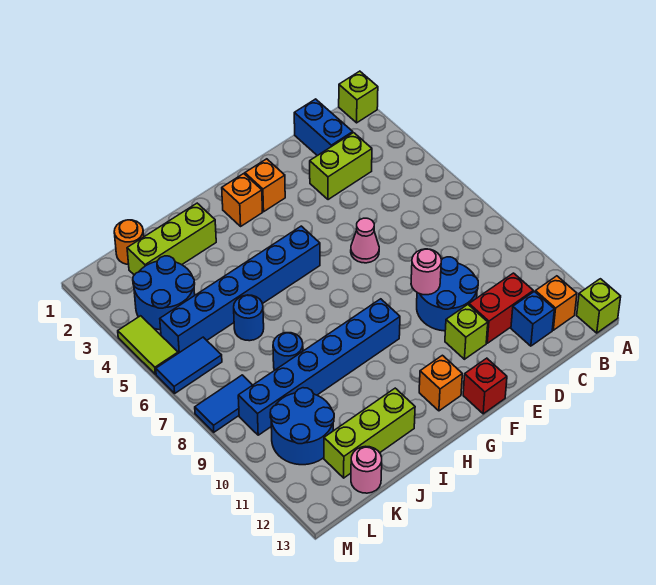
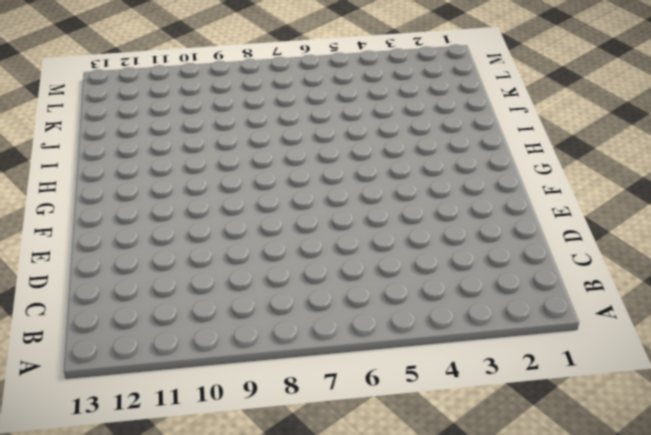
none -> lime brick A1 level 1
none -> lime brick A13 level 1
none -> orange brick B12 level 1

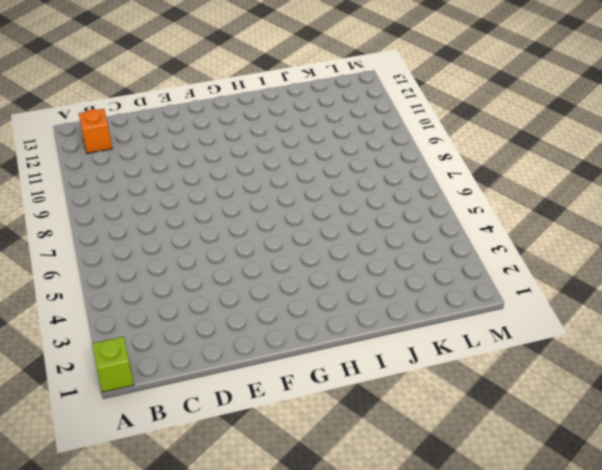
none -> lime brick A13 level 1
none -> blue brick C1:C2 level 1
none -> lime brick C3:D3 level 1

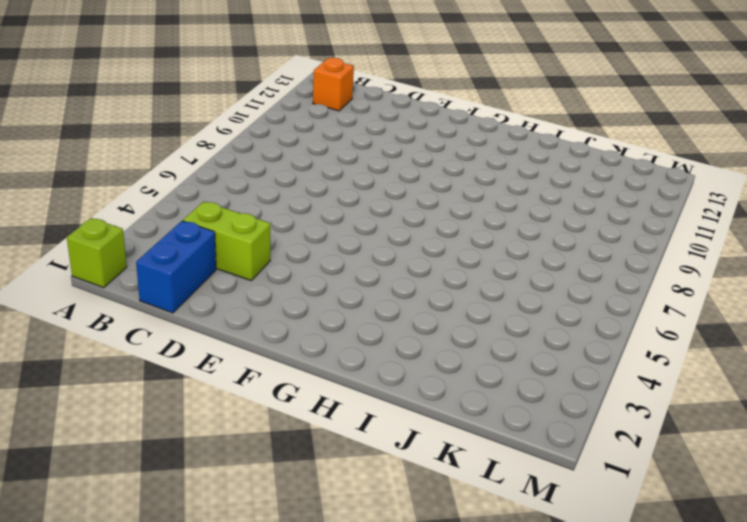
none -> lime brick A13 level 1
none -> red brick C11:D11 level 1
none -> blue brick C12 level 1

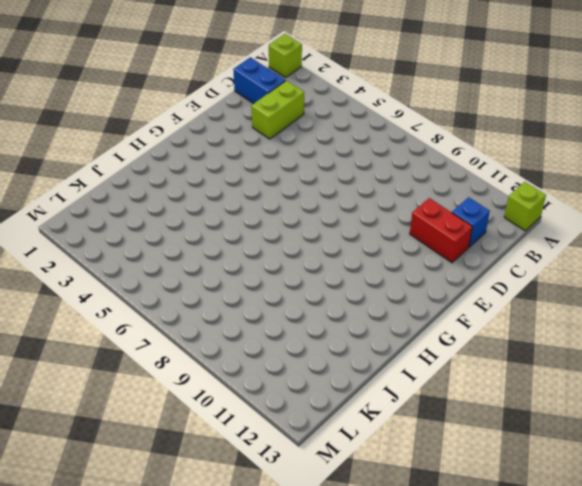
red brick D11:D12 level 1 -> red brick C11:D11 level 1
none -> orange brick B12 level 1
none -> blue round brick D9:E10 level 1
none -> pink cone E6 level 1

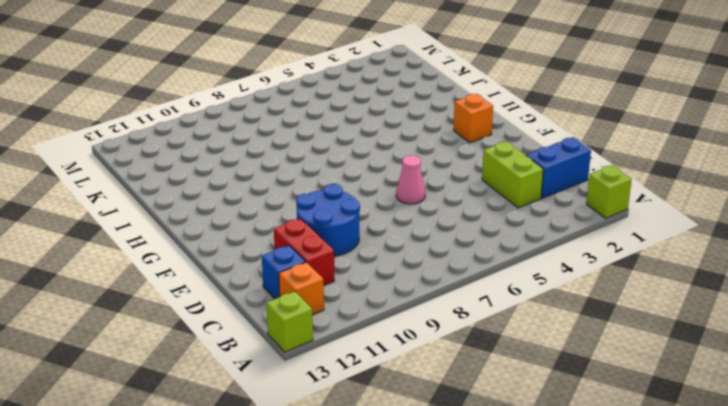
none -> lime brick E11 level 1
none -> orange brick F2 level 1
none -> red brick F13 level 1

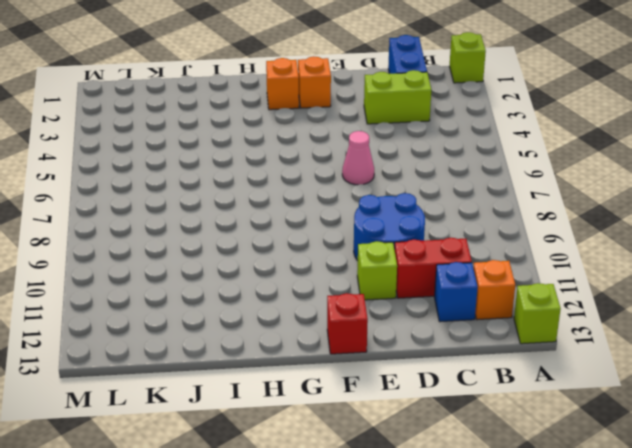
none -> blue brick G5:L5 level 1
none -> blue brick G9:L9 level 1
none -> orange brick G12 level 1

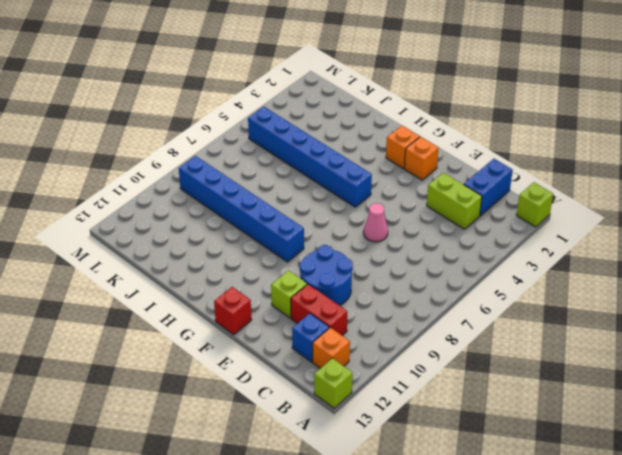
none -> orange brick G12 level 1
none -> lime brick I2:K2 level 1
none -> lime brick I12:K12 level 1

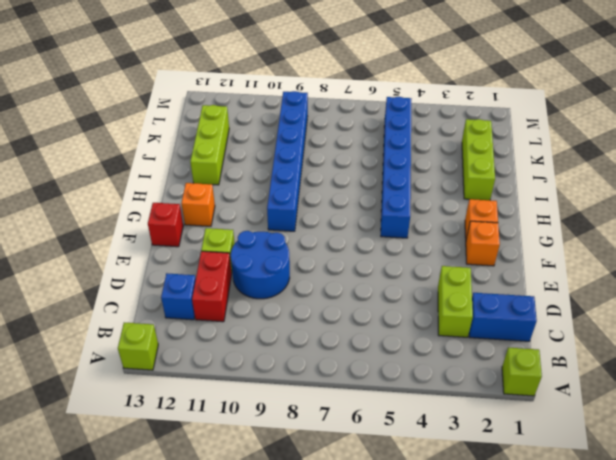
none -> orange brick B12 level 1
none -> pink cone E6 level 1
none -> blue round brick J6 level 1

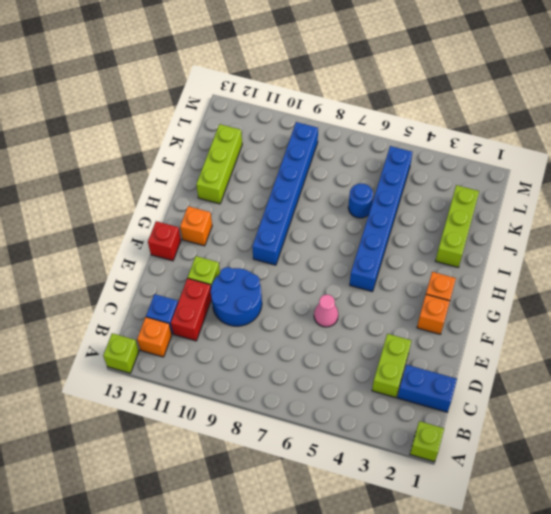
none -> blue round brick J8 level 1
none -> orange round brick K1 level 1
none -> blue round brick K3:L4 level 1

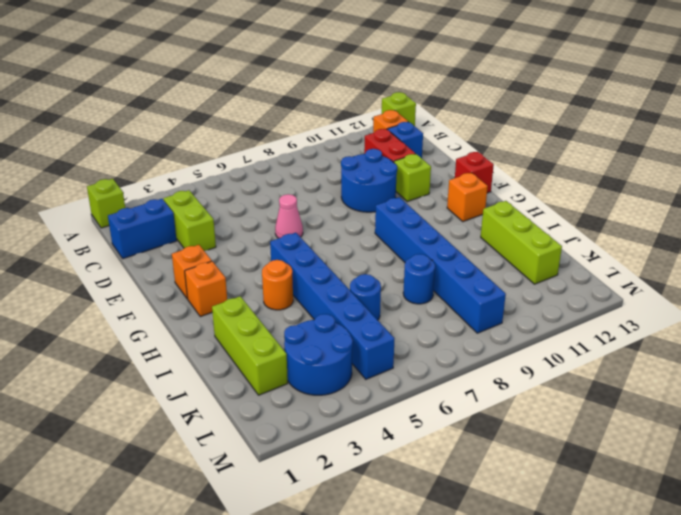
orange round brick H4 level 1 -> orange round brick K1 level 1
none -> blue round brick K10:L11 level 1
none -> pink round brick K13 level 1
none -> blue tile L6:M6 level 1

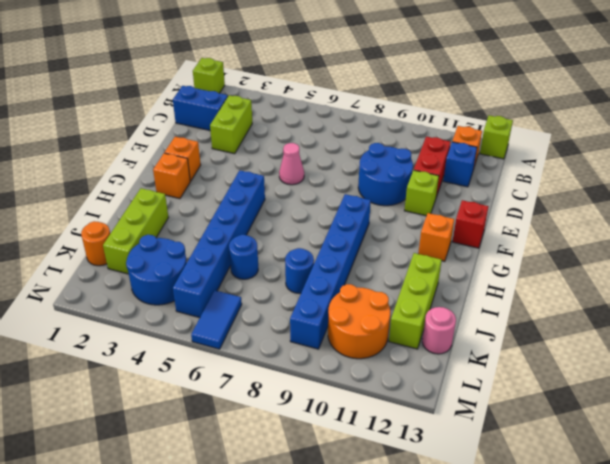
orange round brick K10:L11 level 1 -> blue round brick K10:L11 level 1
none -> blue tile L8:M8 level 1
none -> lime tile M4:M5 level 1
none -> pink round brick E9 level 2

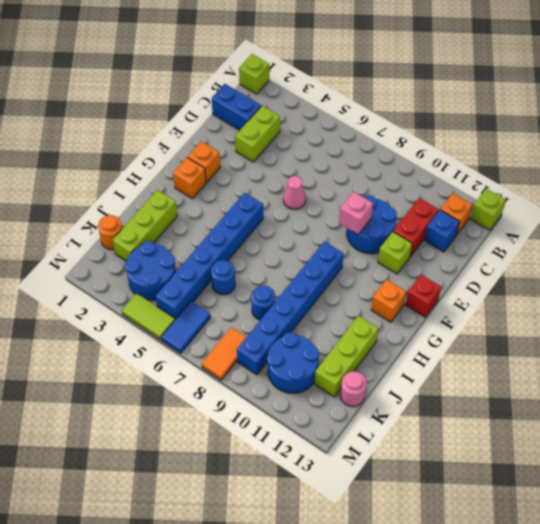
pink brick E9 level 2 -> pink round brick E9 level 2
orange tile L8:M8 level 1 -> blue tile L8:M8 level 1

